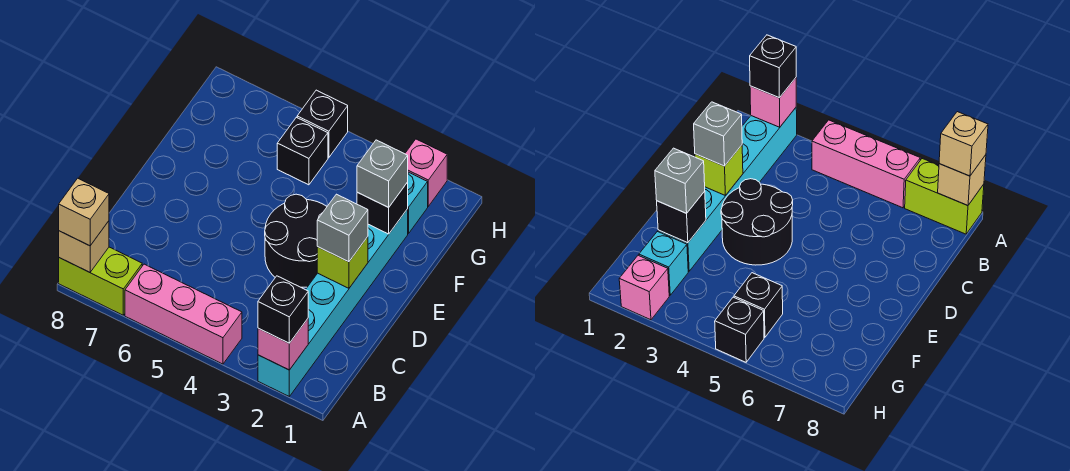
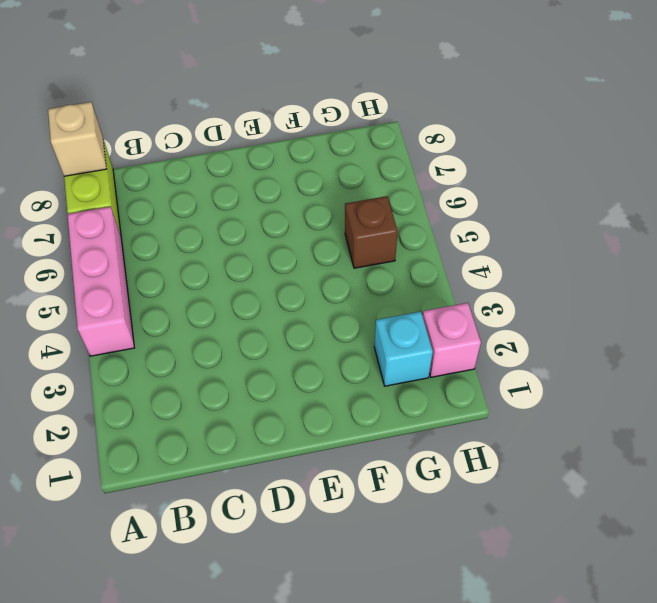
brown brick G5 level 1 -> black brick G5 level 1
none -> cyan brick A2:F2 level 1
none -> black round brick D3:E4 level 1
none -> black brick H5 level 1

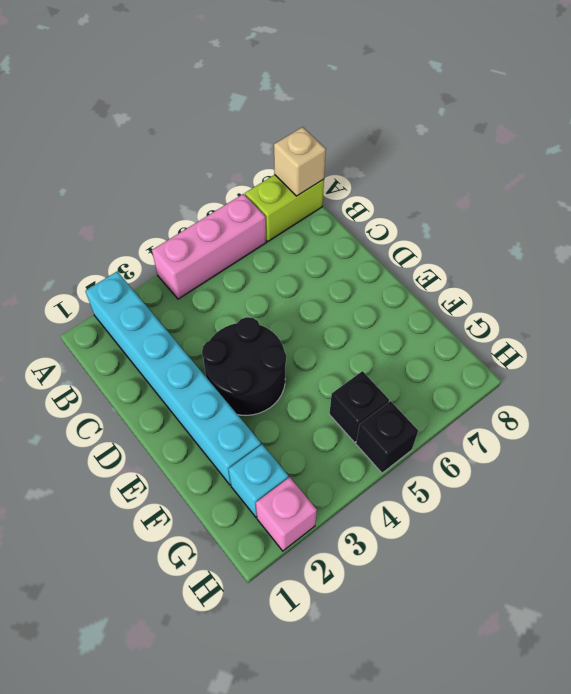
none -> pink brick A2 level 2
none -> lime brick D2 level 2
none -> black brick F2 level 2

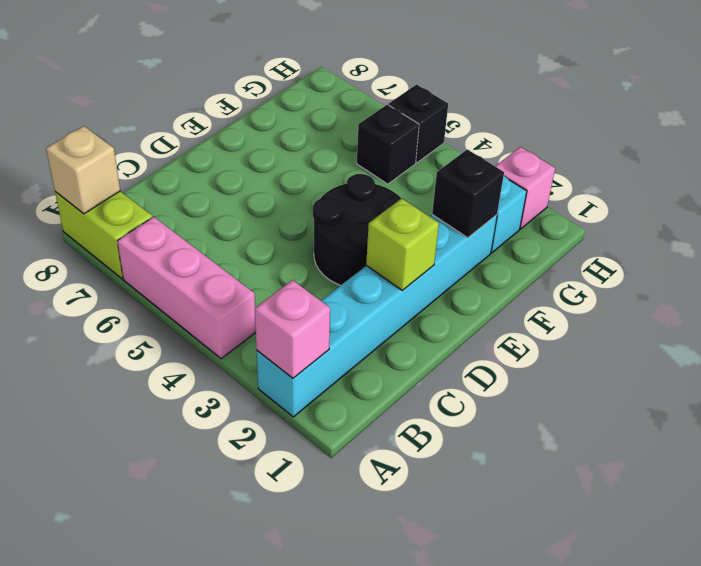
none -> black brick A2 level 3
none -> tan brick A8 level 3
none -> grey brick D2 level 3

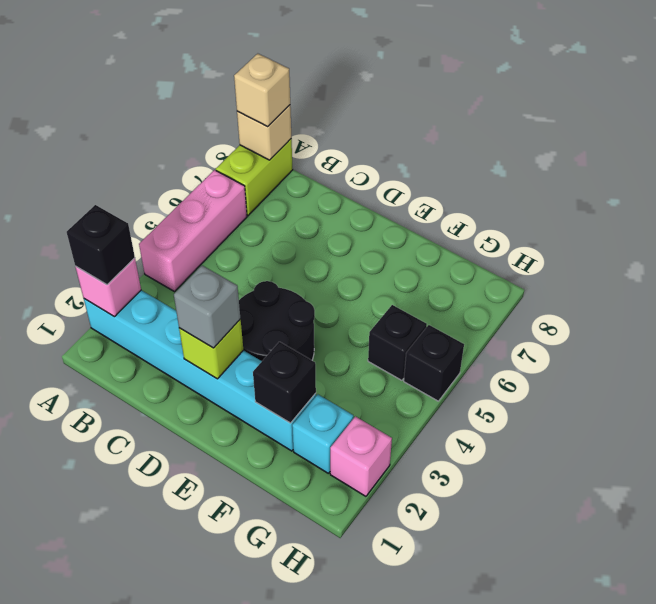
none -> grey brick F2 level 3

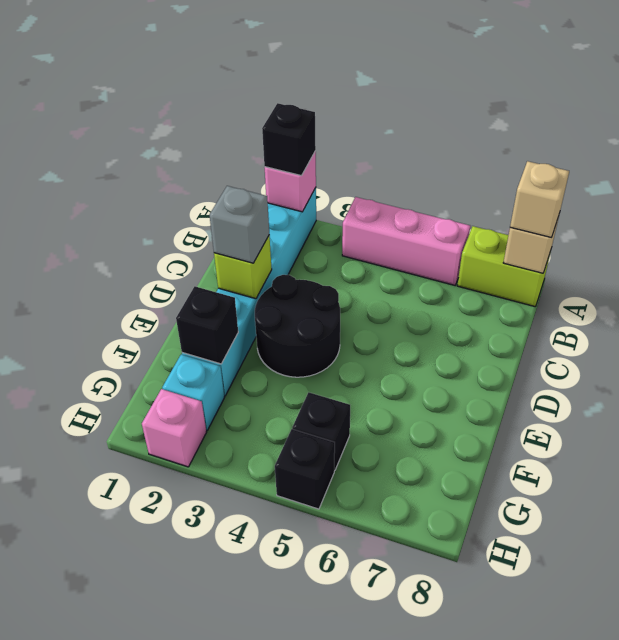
none -> grey brick F2 level 3

